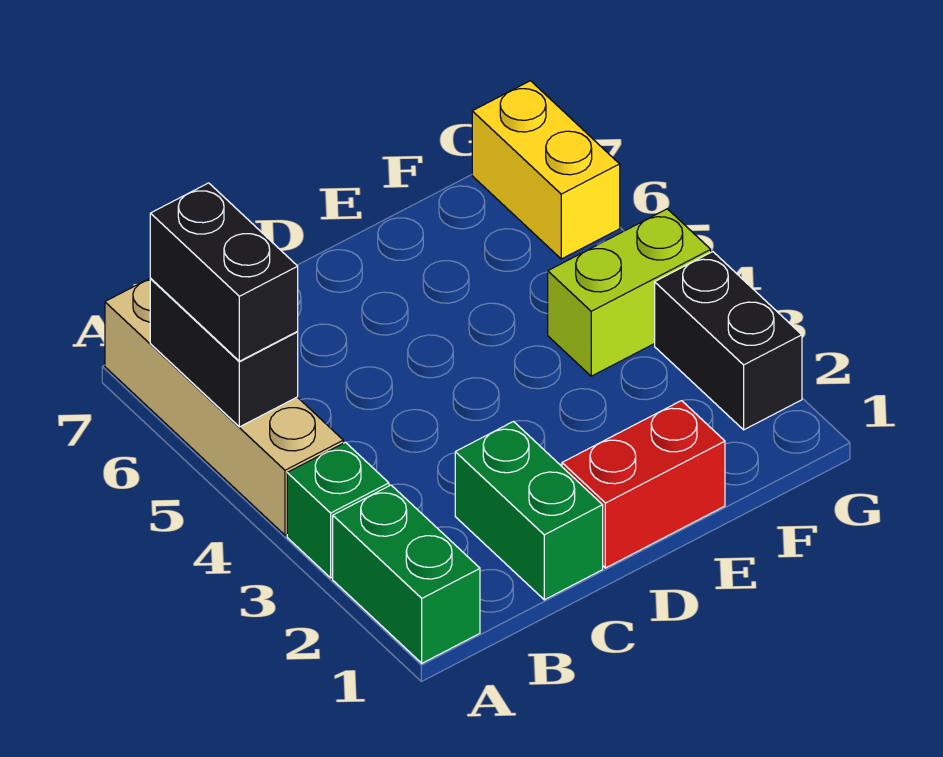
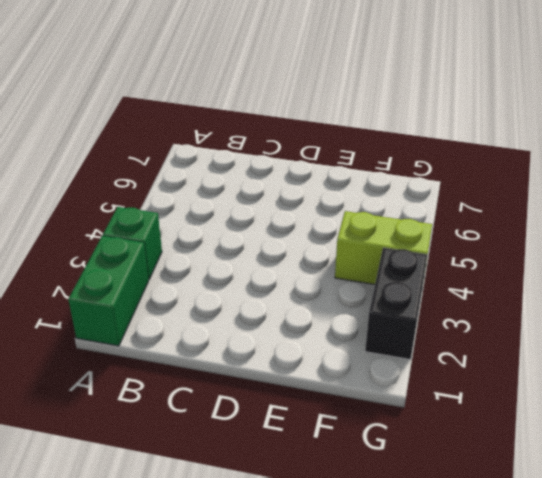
none -> tan brick A4:A7 level 1
none -> green brick C1:C2 level 1

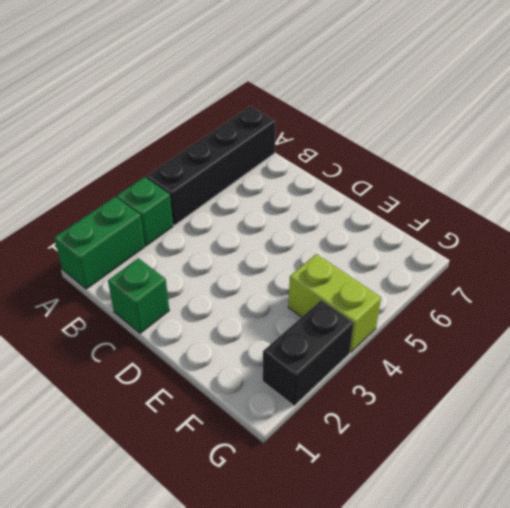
black brick A4:A7 level 1 -> tan brick A4:A7 level 1
green brick C1 level 1 -> green brick C1:C2 level 1
none -> red brick D1:E1 level 1
none -> yellow brick G6:G7 level 1

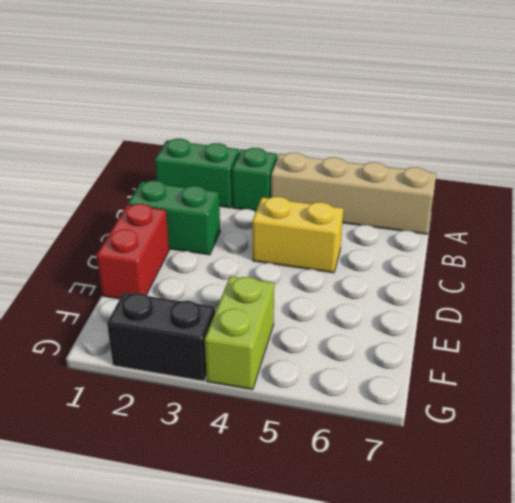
yellow brick C4:C5 level 1 -> yellow brick G6:G7 level 1
none -> black brick A5:A6 level 2
none -> black brick A5:A6 level 3

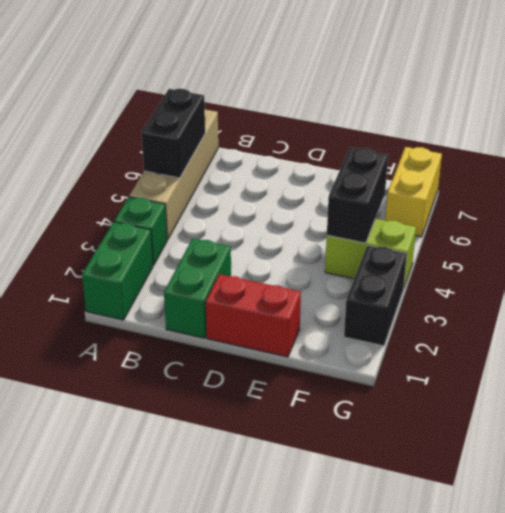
black brick F4:F5 level 2 -> black brick A5:A6 level 3

